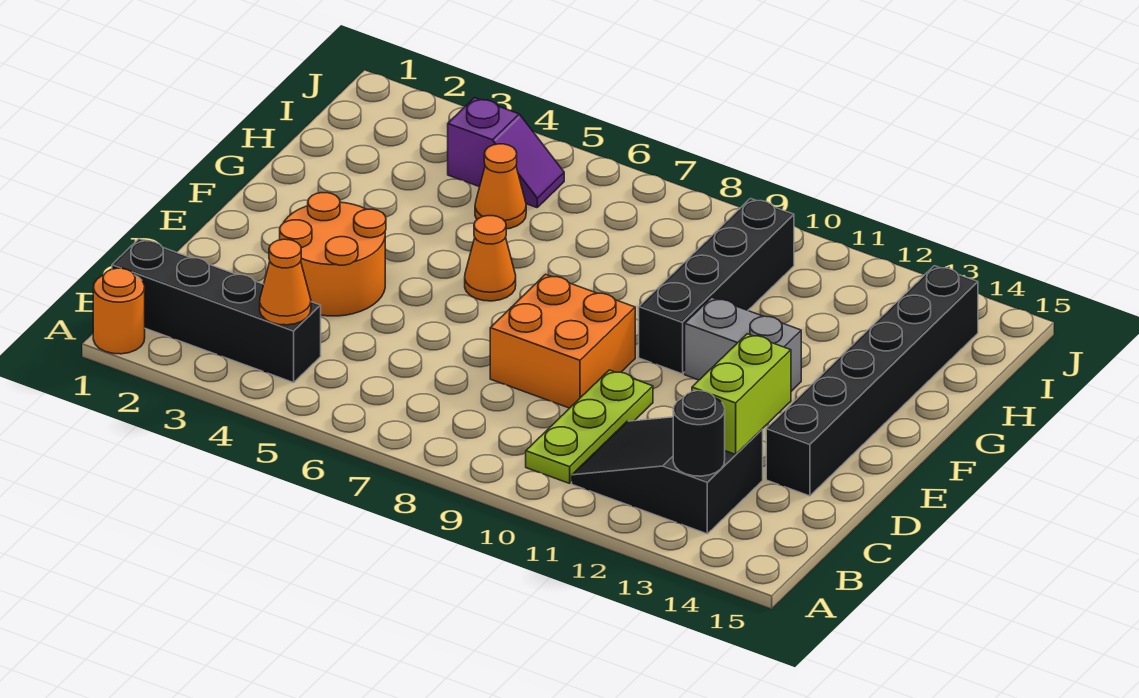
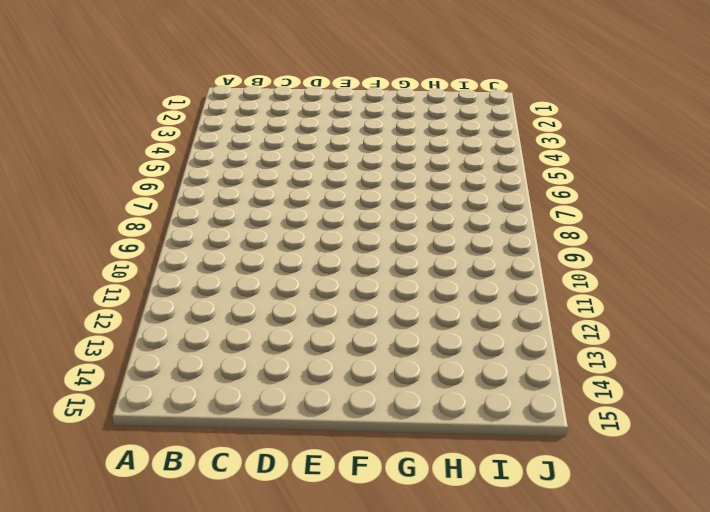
none -> orange round brick A1 level 1
none -> black brick B1:B4 level 1
none -> lime plate B10:D10 level 1

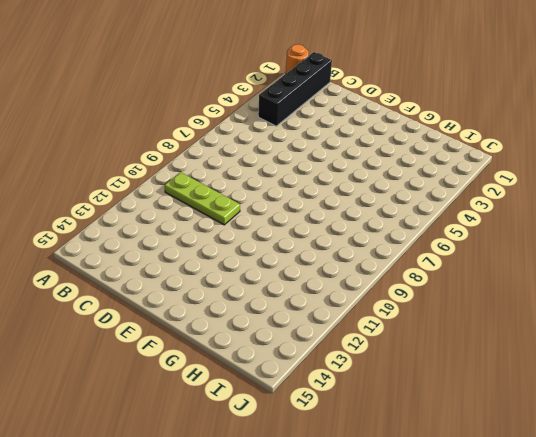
none -> black slope B11:C13 level 1 top 13
none -> orange round brick D3:E4 level 1
none -> orange brick D8:E9 level 1

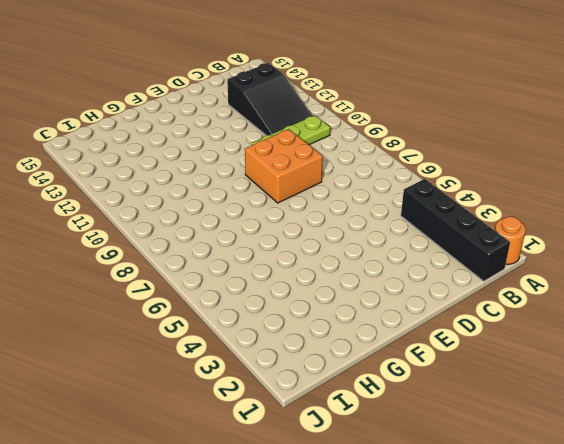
none -> orange round brick D3:E4 level 1
none -> black brick D14:I14 level 1
none -> orange cone F6 level 1

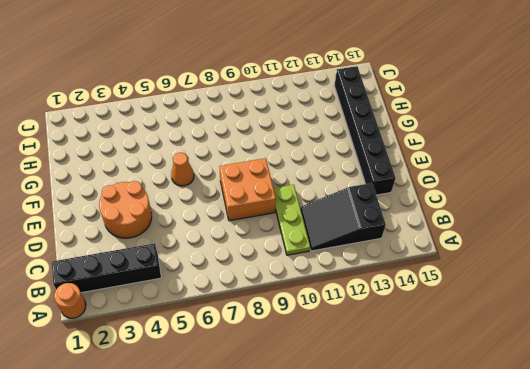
none -> black brick F10:I10 level 1
none -> grey brick F11:F12 level 1
none -> orange cone H5 level 1

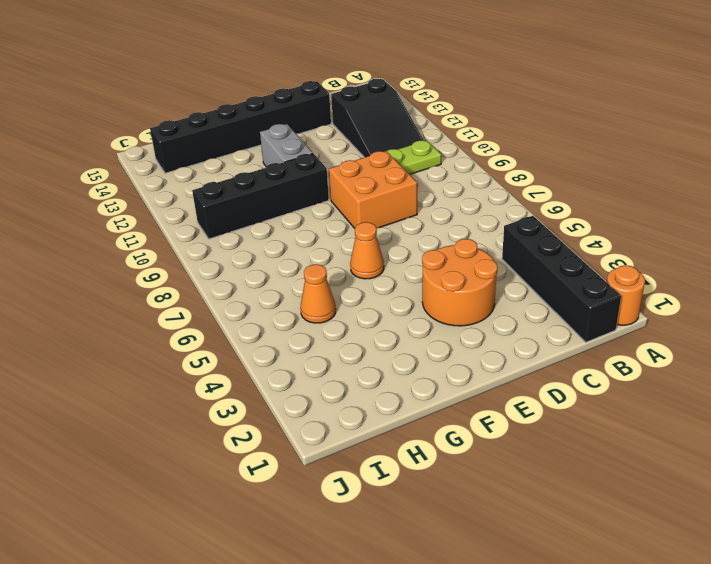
none -> purple slope I4:I5 level 1 top 4
none -> orange cone B4 level 2
none -> black round brick B13 level 2

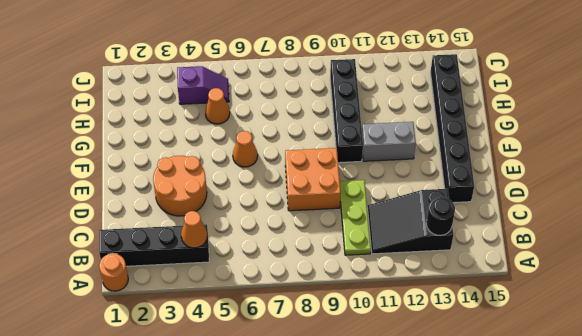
none -> lime brick C13:D13 level 2

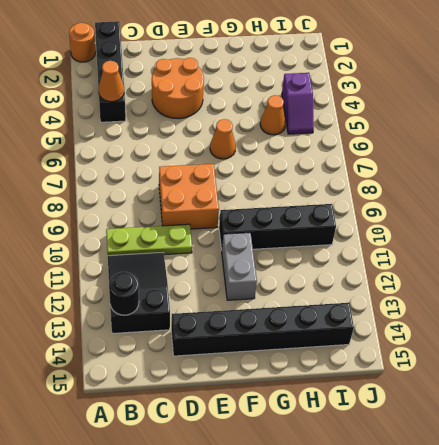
none -> lime brick C13:D13 level 2

